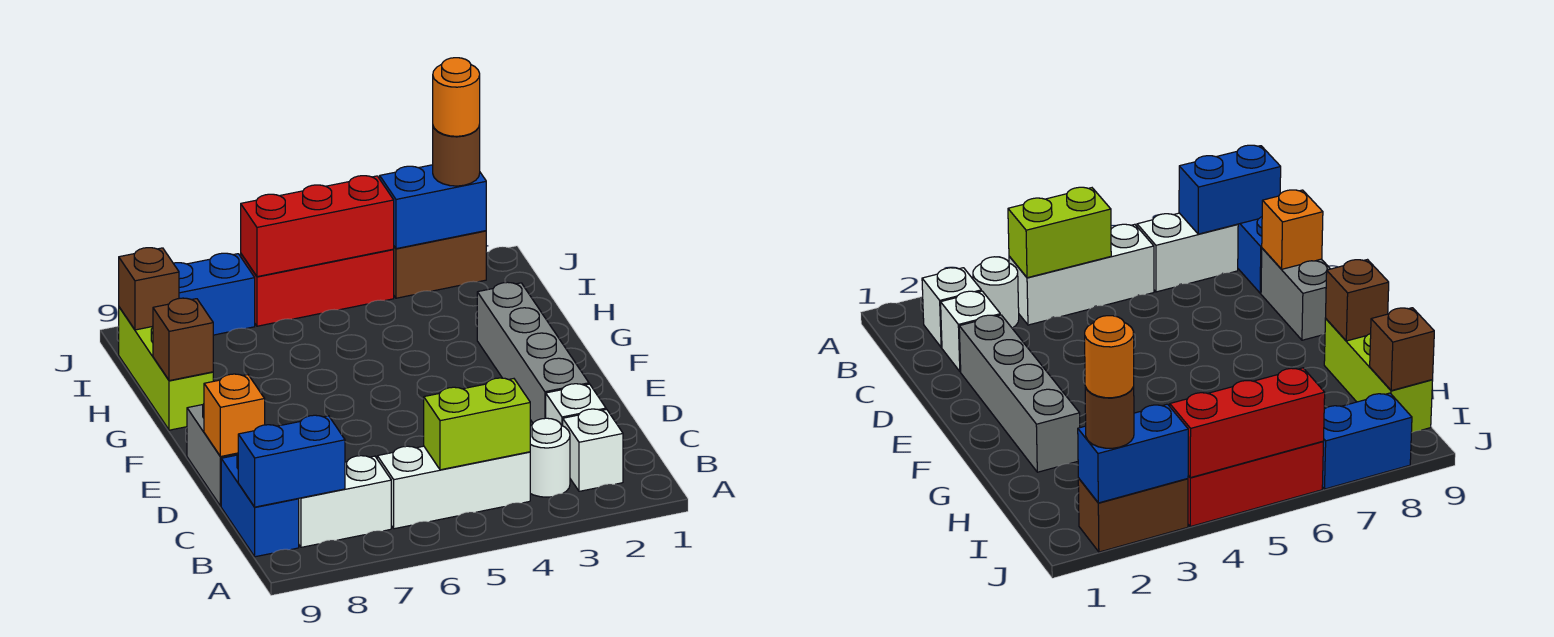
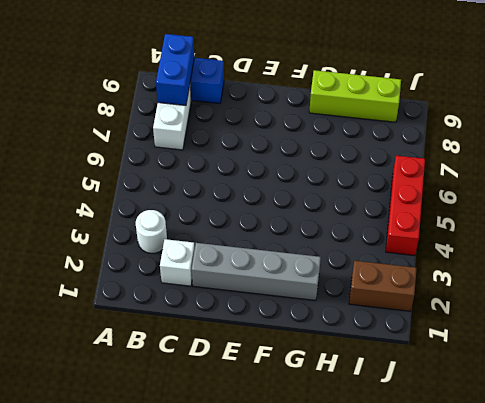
brown brick I2:J2 level 1 -> brown brick J2:J3 level 1
none -> white brick B2 level 1
none -> white brick B4:B6 level 1
none -> grey brick D9:E9 level 1

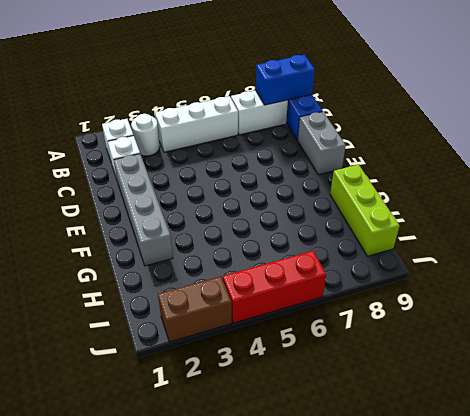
none -> blue brick J7:J8 level 1
none -> lime brick B4:B5 level 2
none -> orange brick D9 level 2

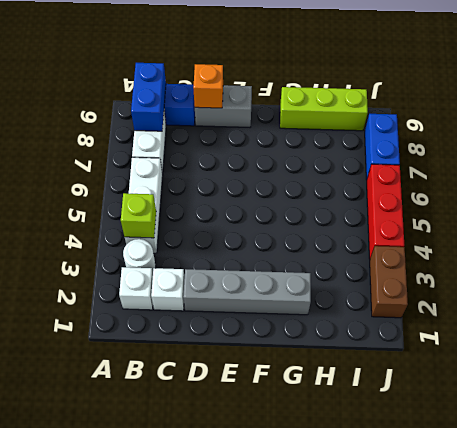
lime brick B4 level 2 -> lime brick B4:B5 level 2
none -> brown brick G9 level 2
none -> brown brick I9 level 2
none -> blue brick J2:J3 level 2

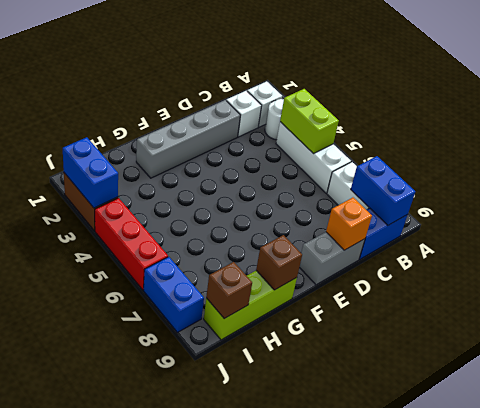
none -> red brick J4:J6 level 2
none -> brown round brick J2 level 3
none -> orange round brick J2 level 4

